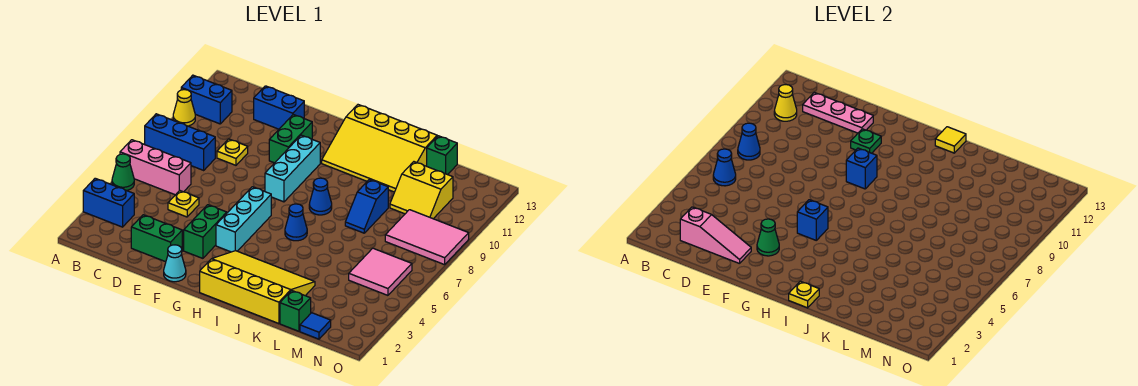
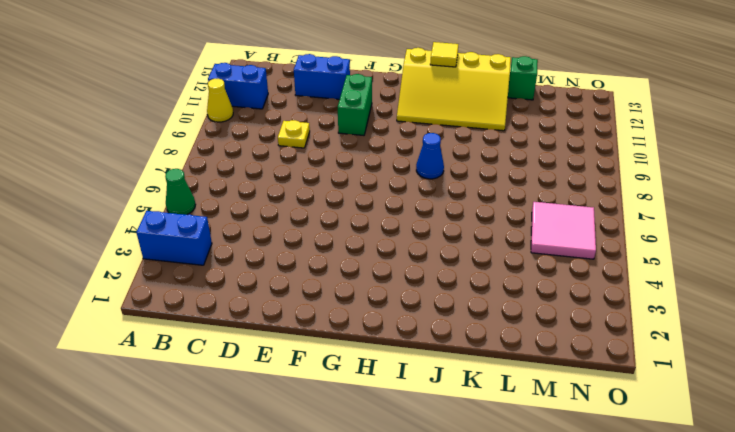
none -> pink brick A6:C6 level 1
none -> blue brick A8:C8 level 1
none -> green brick D2:E2 level 1
none -> yellow plate D5 level 1

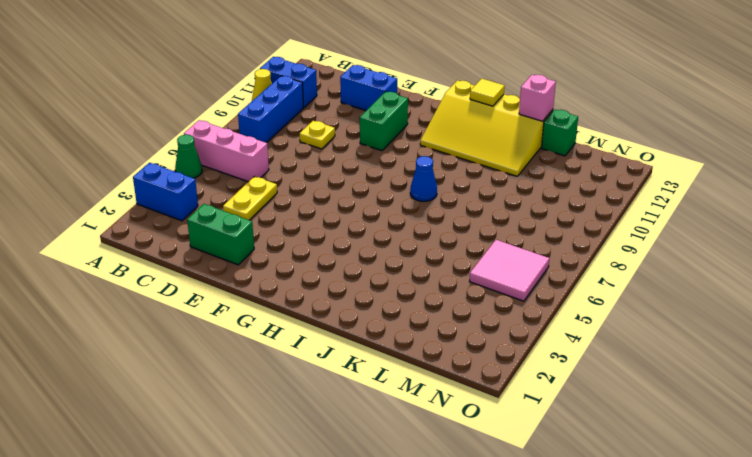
blue brick B8:B10 level 1 -> blue brick A8:C8 level 1
yellow plate D4:D5 level 1 -> yellow plate D5 level 1
pink brick K13 level 2 -> none
none -> cyan cone F1 level 1
none -> green brick F3:F4 level 1
none -> cyan brick G4:G6 level 1
none -> cyan brick G8:G10 level 1

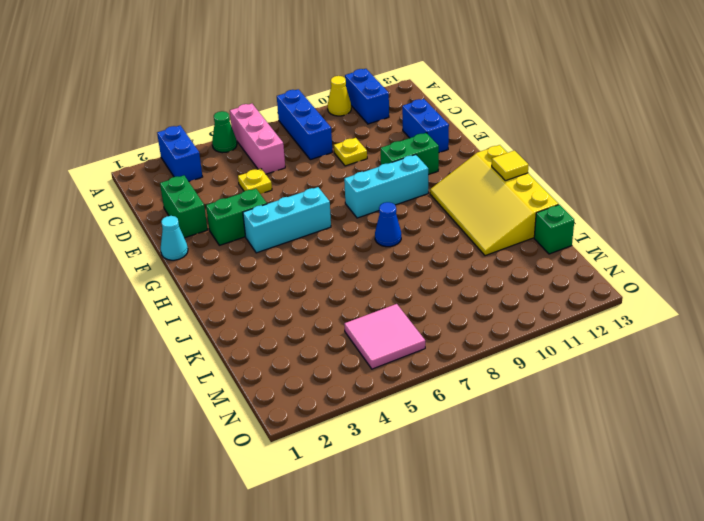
none -> yellow slope H1:K3 level 1 top 1
none -> blue cone I6 level 1
none -> blue slope K8:K9 level 1 top 9
none -> green brick L1 level 1

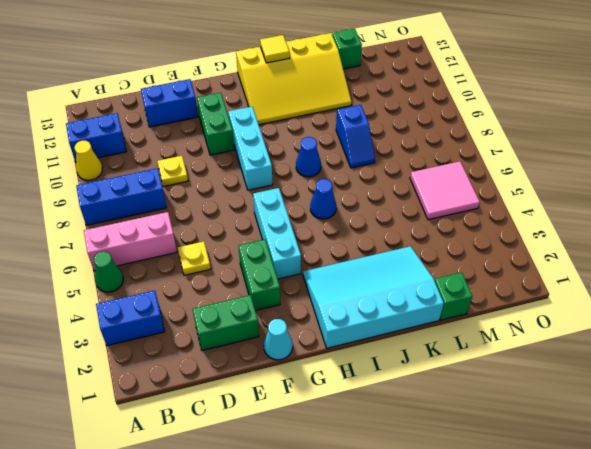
cyan slope H1:K3 level 1 top 1 -> yellow slope H1:K3 level 1 top 1
none -> yellow slope L10:M11 level 1 top 11
none -> blue tile M1 level 1
none -> pink tile M8:O9 level 1
none -> blue cone B6 level 2

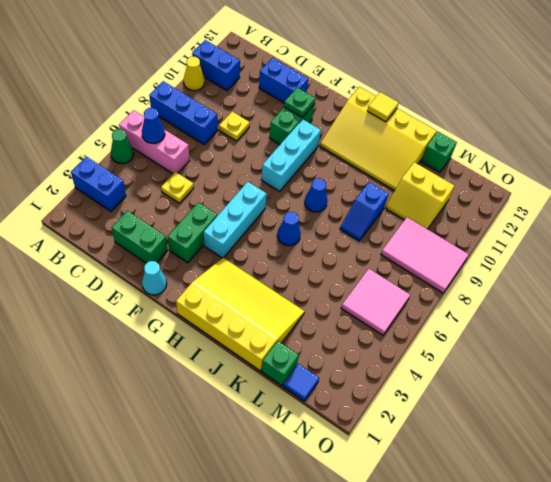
none -> blue cone B8 level 2
none -> yellow cone B11 level 2
none -> pink slope C2:E2 level 2 top C
none -> pink plate C12:E12 level 2

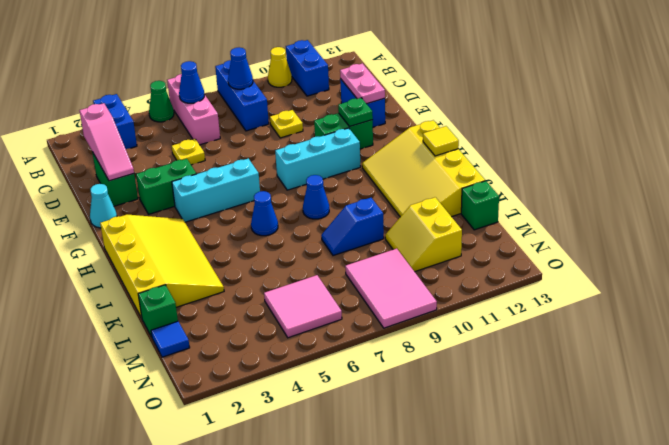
pink plate D12:E12 level 2 -> pink plate C12:E12 level 2
none -> yellow cone B11 level 2
none -> green cone F3 level 2
none -> blue brick G5 level 2
none -> blue brick G9 level 2

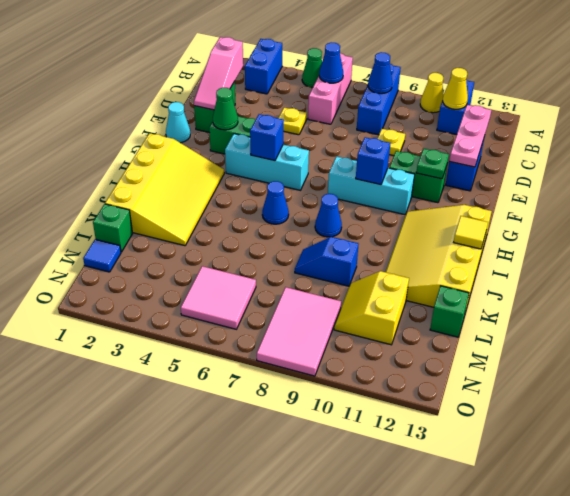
none -> yellow plate I1 level 2

